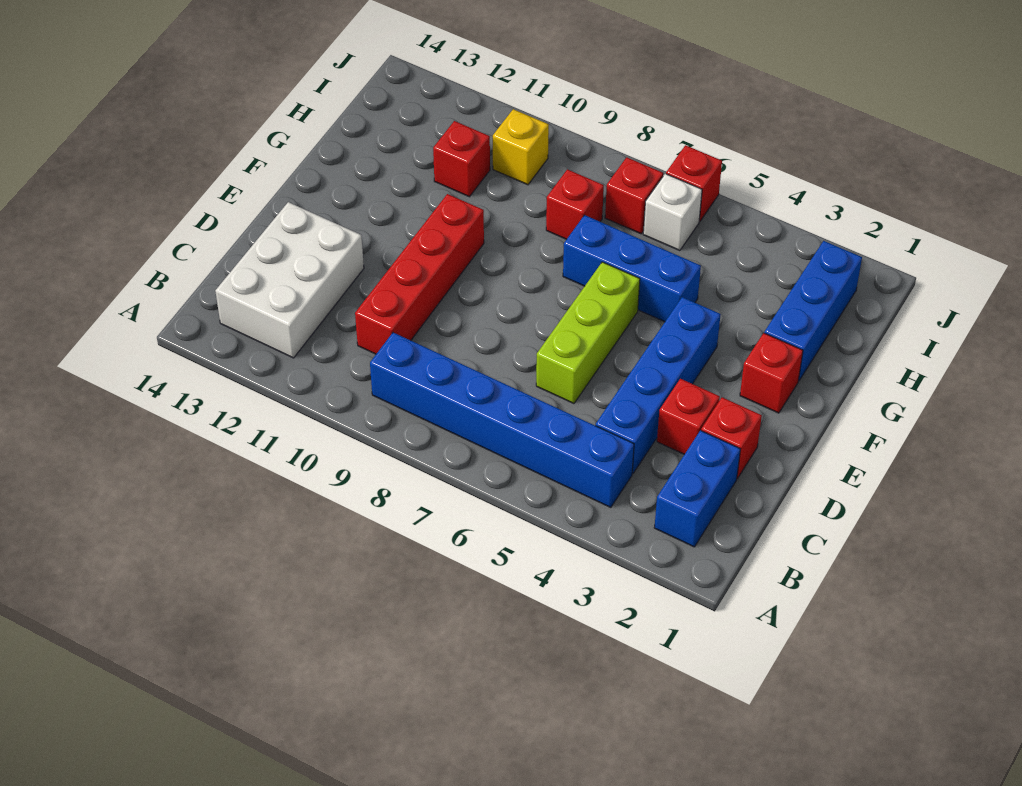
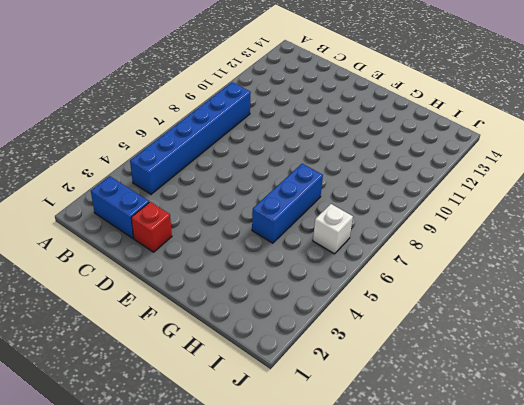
none -> white brick B12:D13 level 1
none -> blue brick C4:F4 level 1
none -> red brick C10:F10 level 1

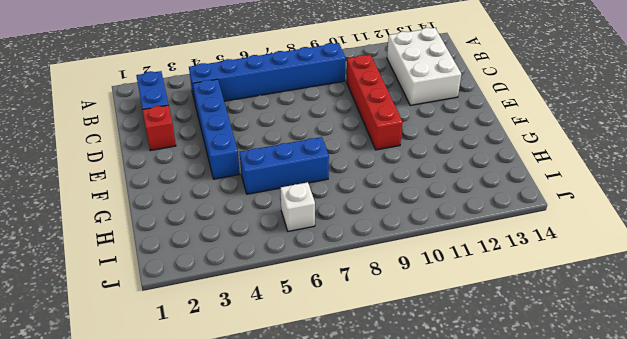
none -> red brick D3 level 1
none -> lime brick D6:F6 level 1
none -> red brick F2 level 1

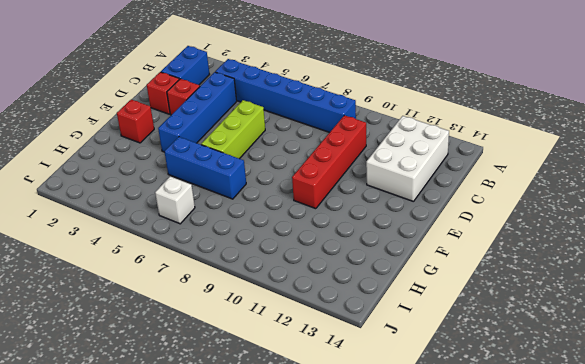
none -> blue brick G2:I2 level 1
none -> red brick H8 level 1
none -> red brick H11 level 1

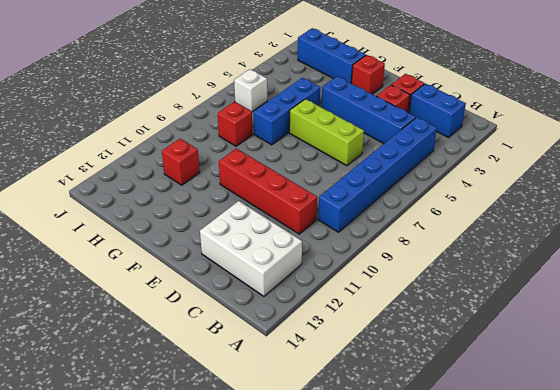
none -> red brick I7 level 1
none -> yellow brick I10 level 1
none -> red brick J6 level 1

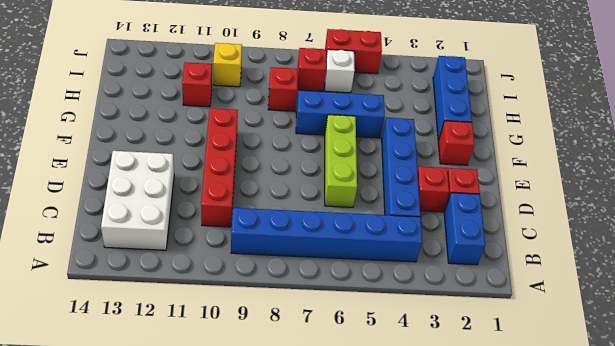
red brick J5:J6 level 1 -> red brick J6 level 1

